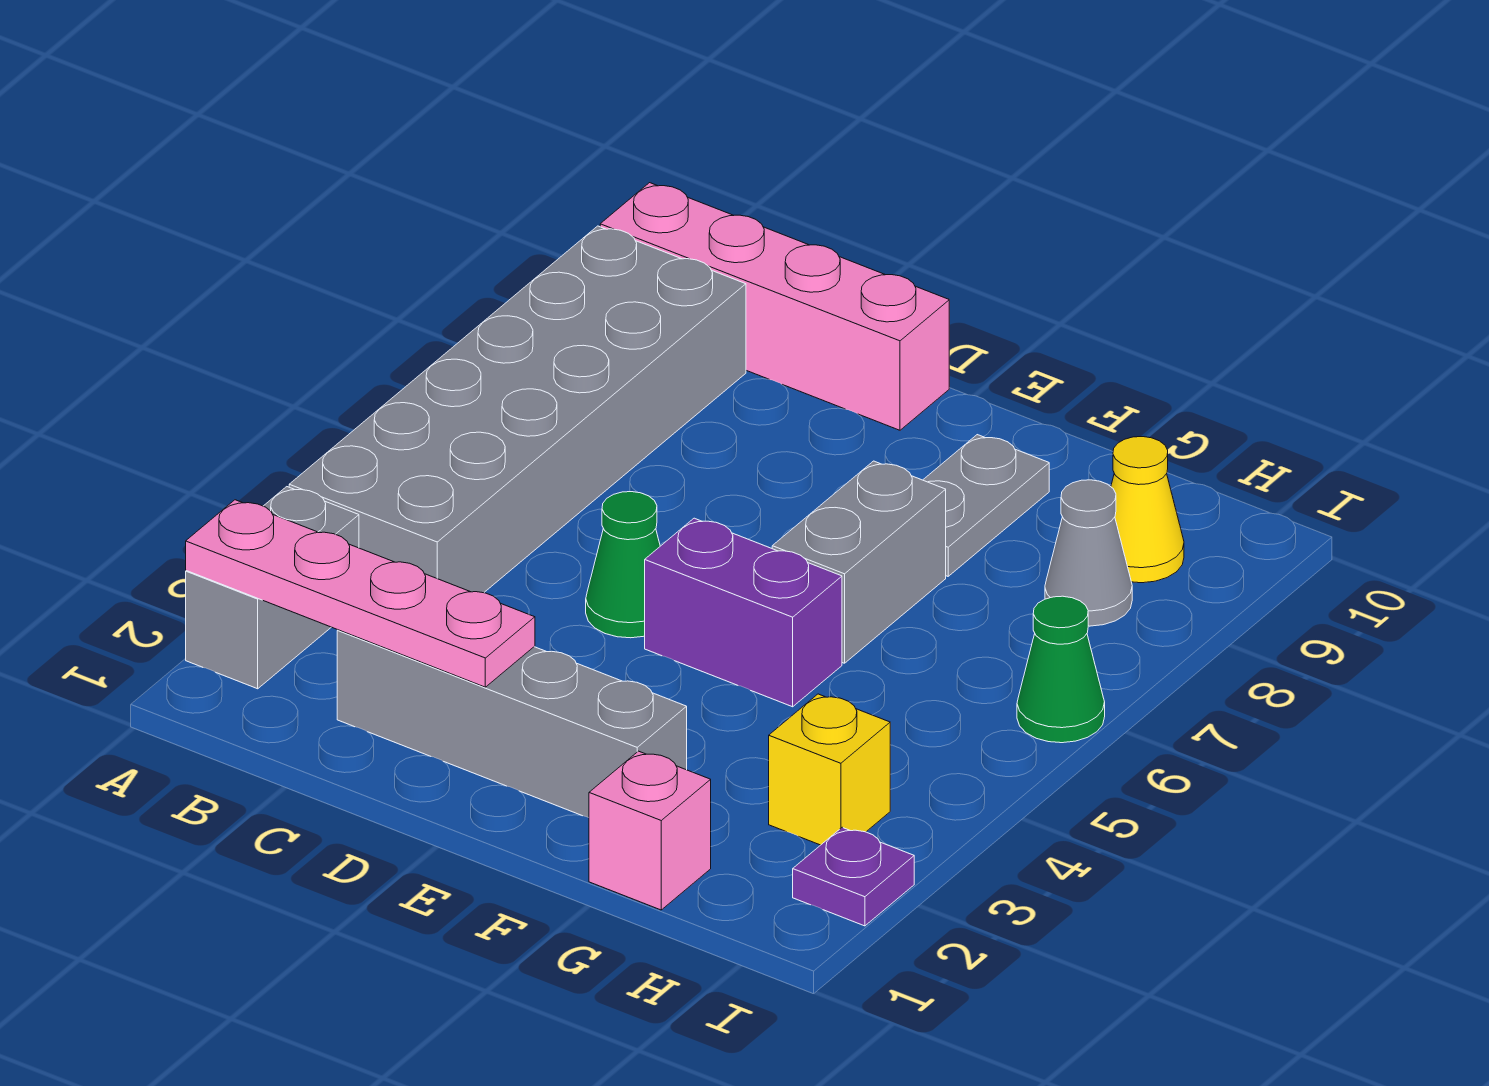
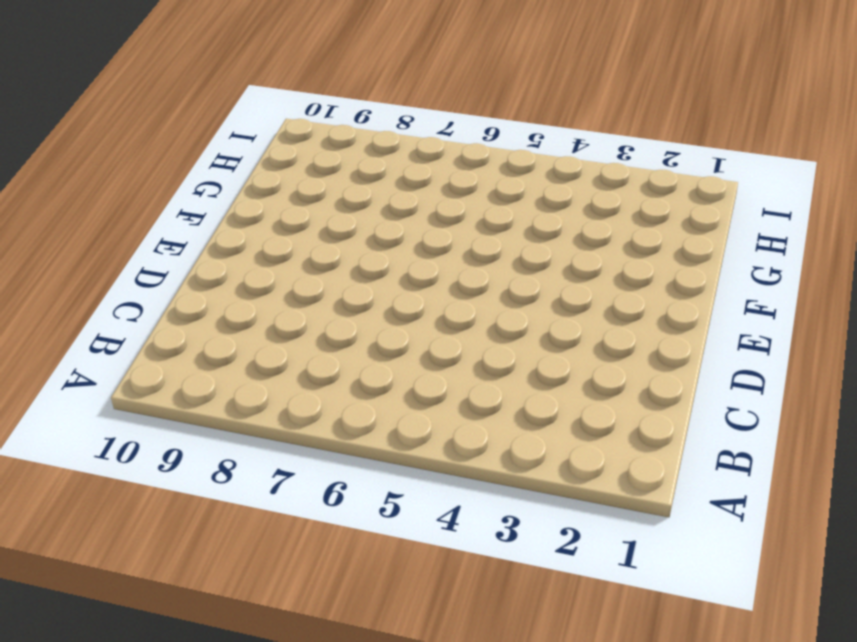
none -> grey brick A2:A3 level 1
none -> grey brick A4:B9 level 1
none -> pink brick A10:D10 level 1

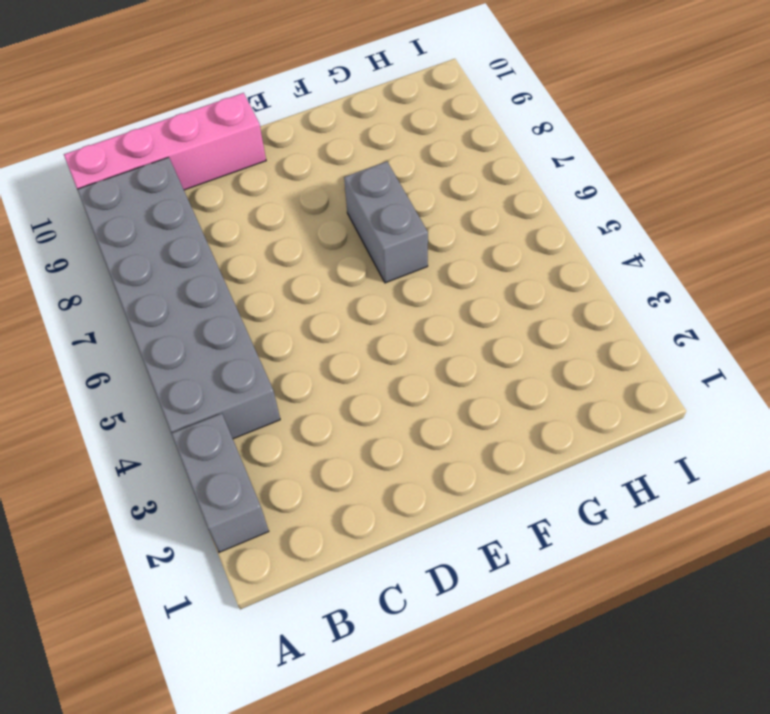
none -> grey brick C2:F2 level 1
none -> green cone D5 level 1
none -> purple brick E5:F5 level 1

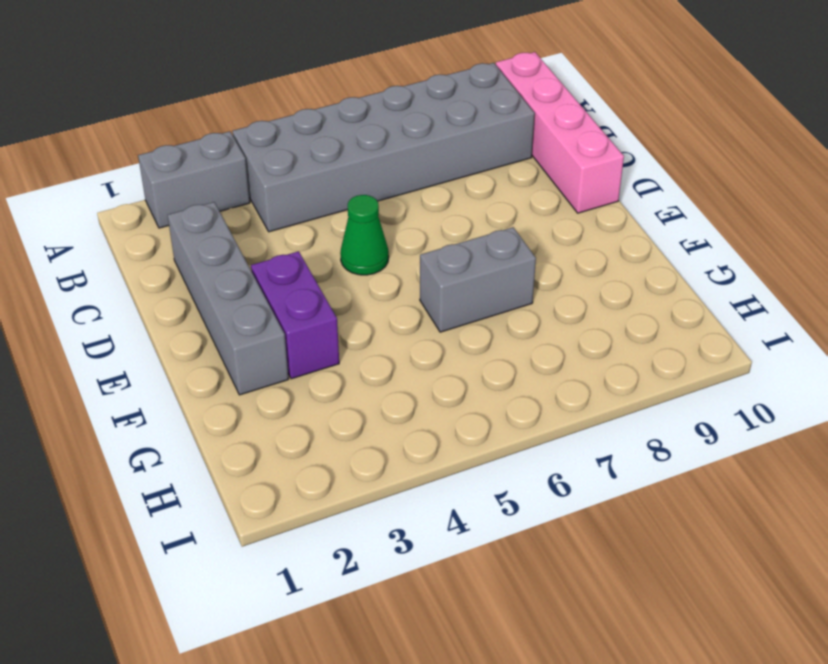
purple brick E3:F3 level 1 -> purple brick E5:F5 level 1
none -> grey plate F8:F9 level 1
none -> pink brick G1 level 1
none -> yellow brick H3 level 1

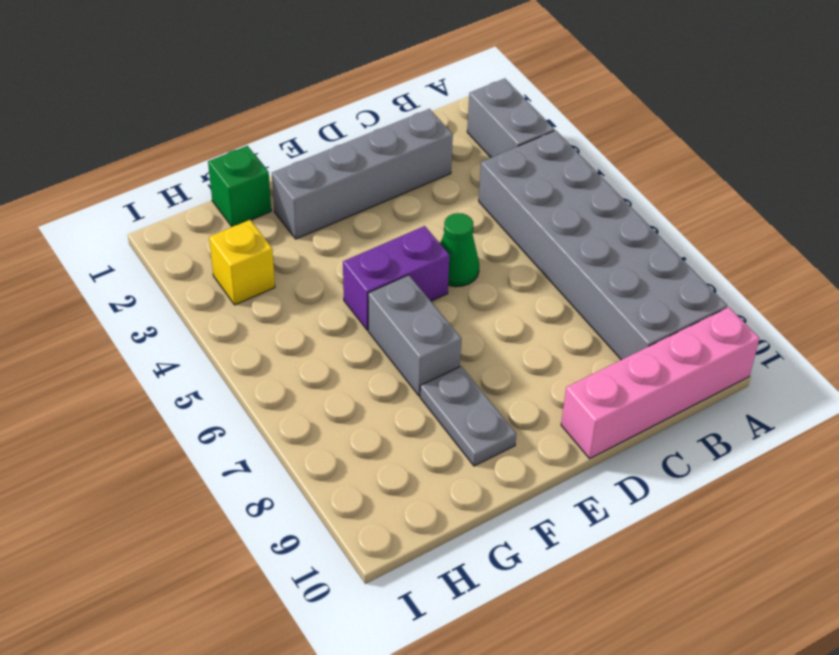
green brick G1 level 1 -> pink brick G1 level 1
none -> grey cone H8 level 1
none -> yellow cone H9 level 1
none -> purple plate I2 level 1

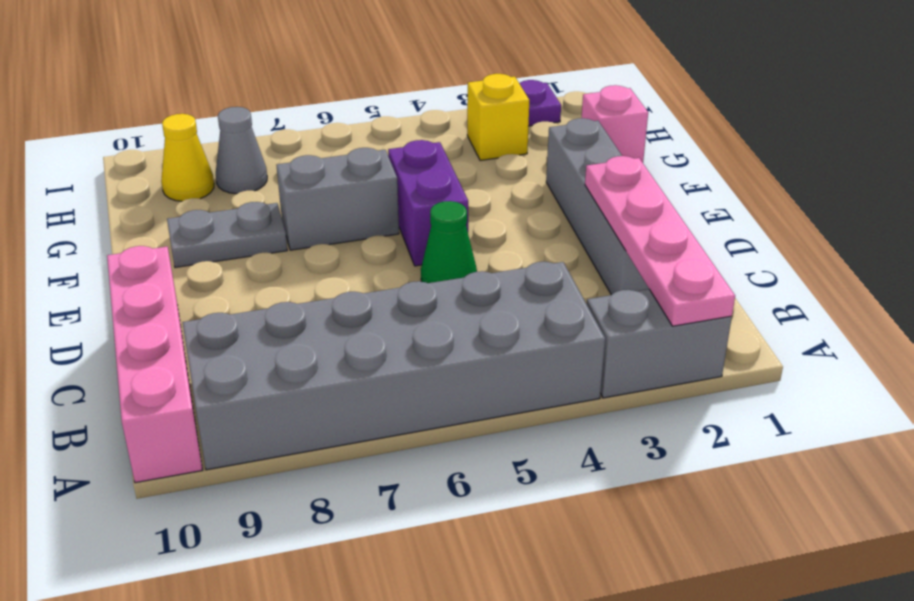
none -> green cone I6 level 1

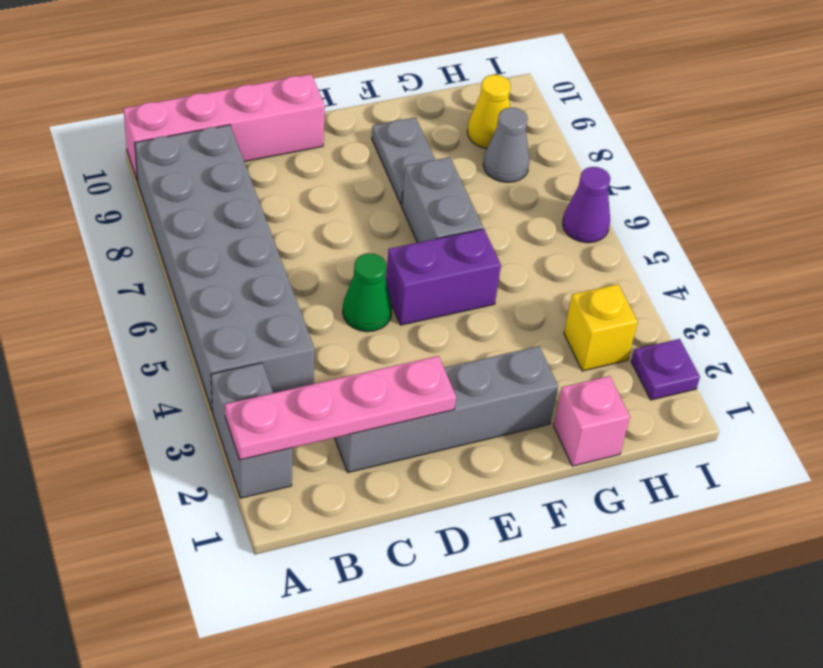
purple cone I6 level 1 -> green cone I6 level 1

